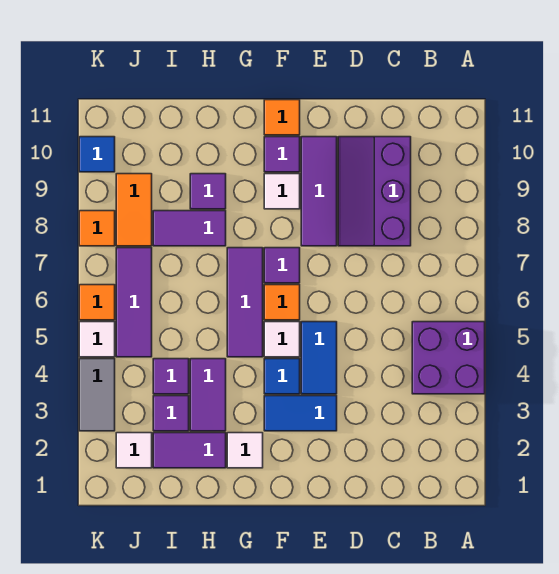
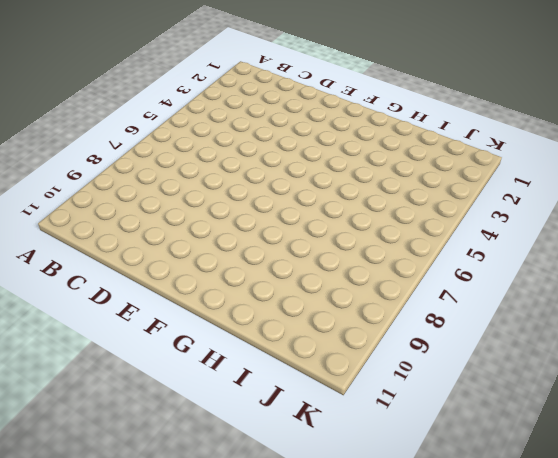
none -> purple brick A4:B5 level 1
none -> purple slope C8:D10 level 1 top C
none -> blue tile E3:F3 level 1

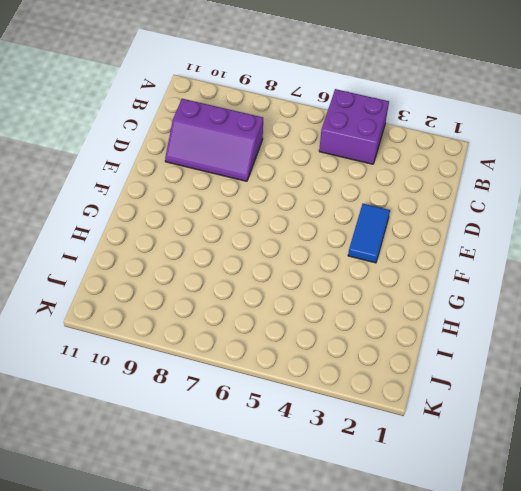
none -> blue tile E4:E5 level 1
none -> purple tile E8:E10 level 1
none -> blue tile F4 level 1

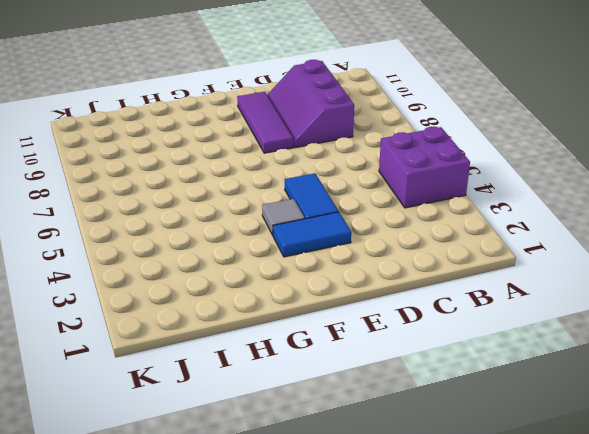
grey tile F4 level 1 -> blue tile F4 level 1
none -> white tile F5 level 1
none -> orange tile F6 level 1
none -> purple tile F7 level 1

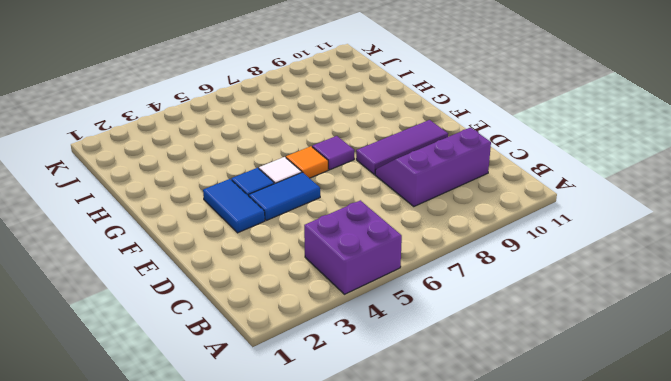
none -> white tile F9 level 1
none -> purple tile F10 level 1
none -> orange tile F11 level 1

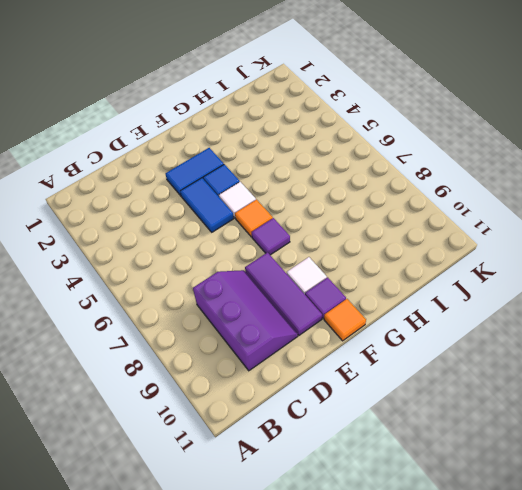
none -> purple brick A4:B5 level 1
none -> white tile G2 level 1
none -> purple tile G5:G7 level 1

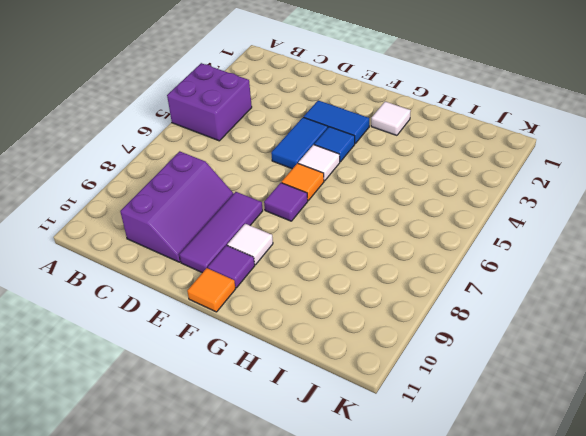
none -> purple tile G5:G7 level 1
none -> purple tile H2:I2 level 1
none -> purple tile H3:H4 level 1

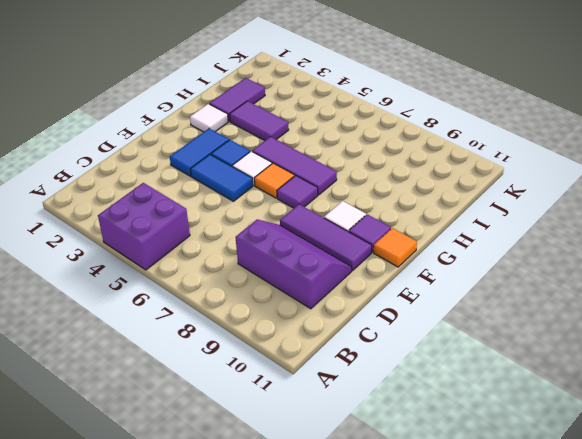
none -> purple tile H8:I8 level 1
none -> purple tile H9 level 1
none -> purple tile I3 level 1

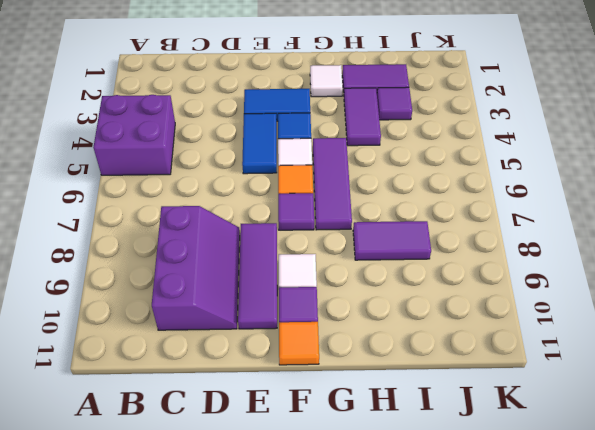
none -> purple tile H9 level 1
none -> purple tile I4 level 1
none -> white tile J2 level 1

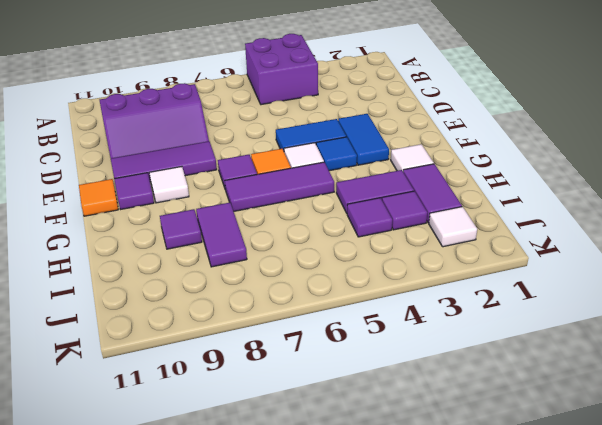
none -> purple tile J5:J7 level 1
none -> orange tile J8:J9 level 1
none -> grey tile K3:K4 level 1

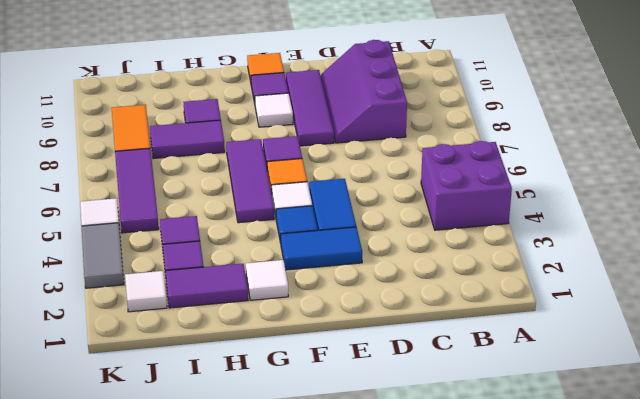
none -> purple tile H3:H4 level 1
none -> orange tile K6 level 1
none -> orange tile K8 level 1

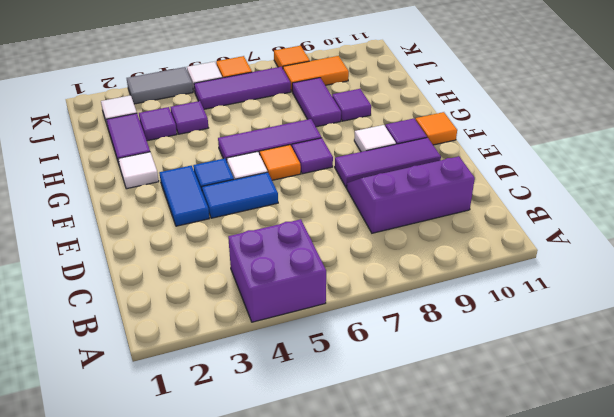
none -> purple tile H3:H4 level 1
none -> blue tile K10 level 1

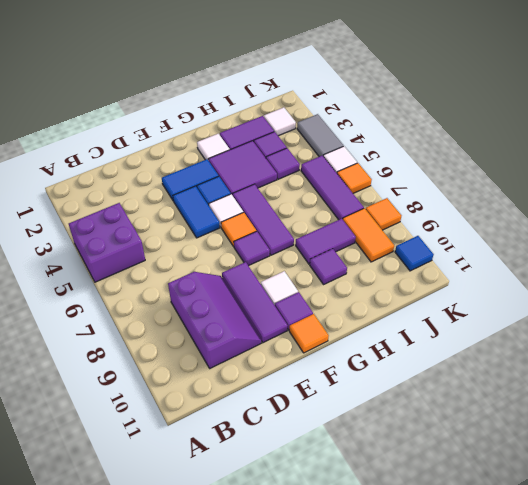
purple tile G3:H4 level 1 -> purple tile H3:H4 level 1

